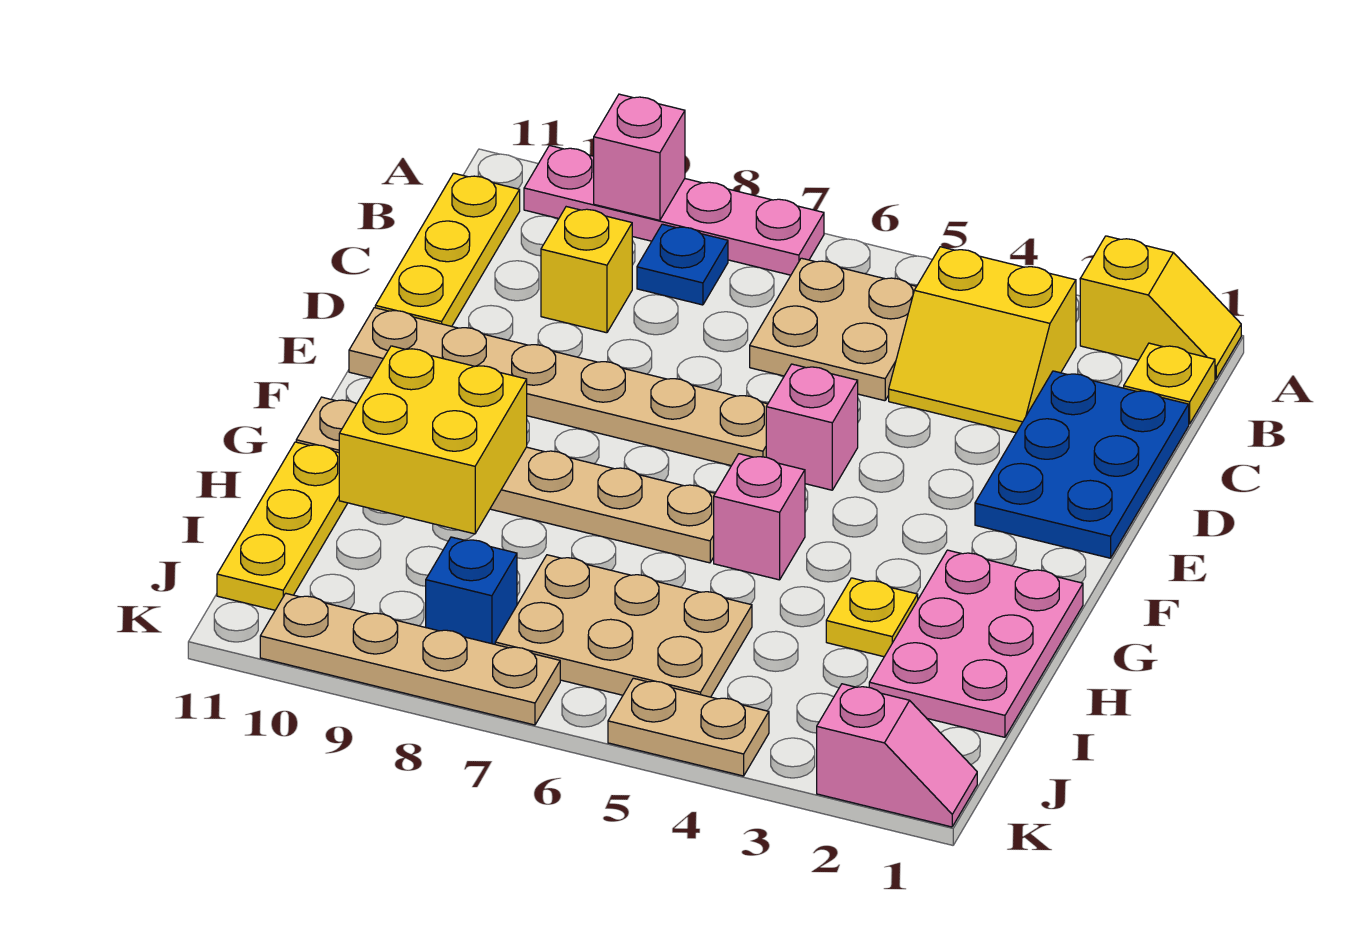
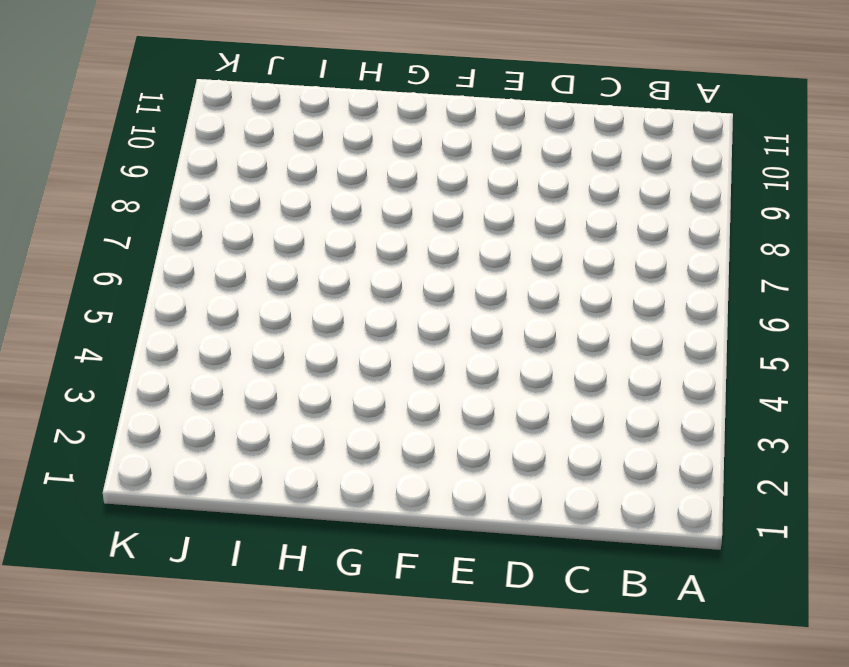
none -> yellow slope A1:A2 level 1 top 2
none -> pink plate A7:A10 level 1
none -> yellow plate B1 level 1

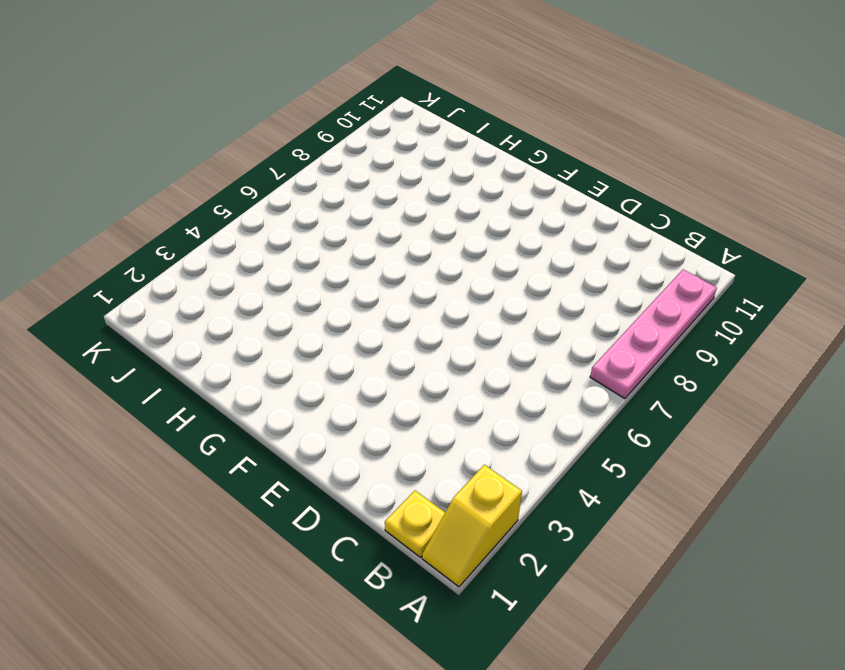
none -> yellow slope B3:C4 level 1 top B
none -> tan plate B5:C6 level 1
none -> blue plate B8 level 1

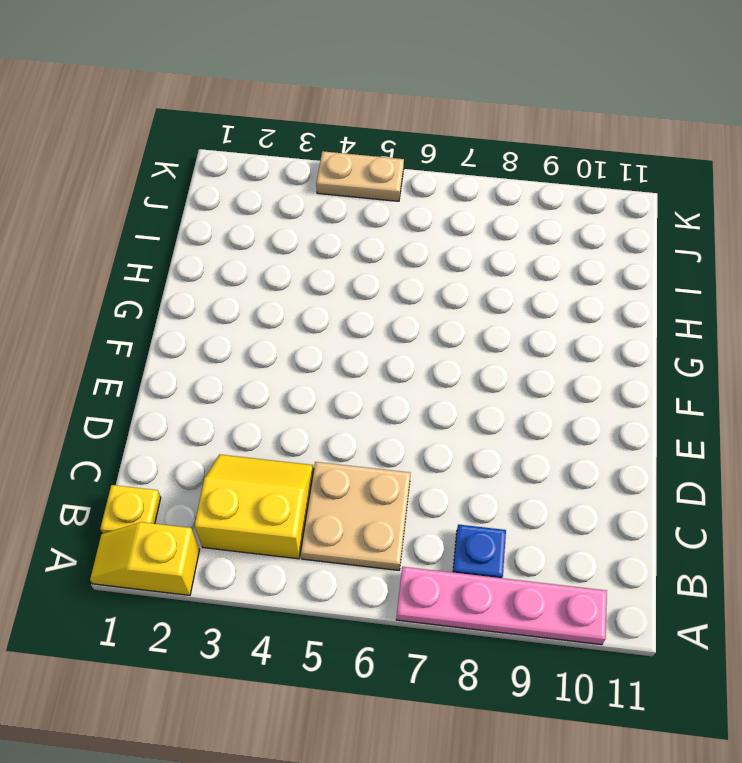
none -> yellow plate B11:D11 level 1
none -> blue plate C1:E2 level 1
none -> yellow brick C9 level 1

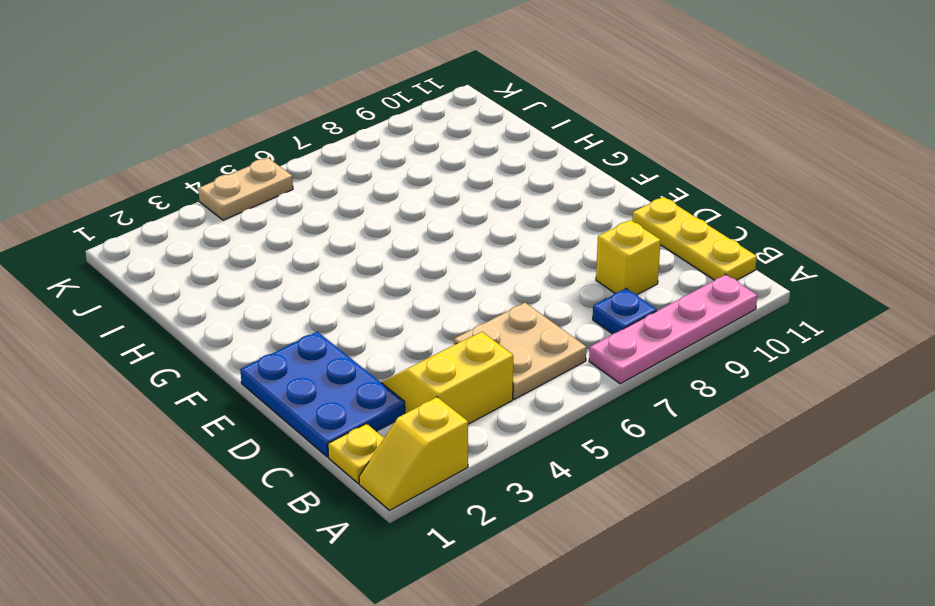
none -> pink brick E5 level 1
none -> tan plate E6:E11 level 1
none -> pink plate G1:I2 level 1

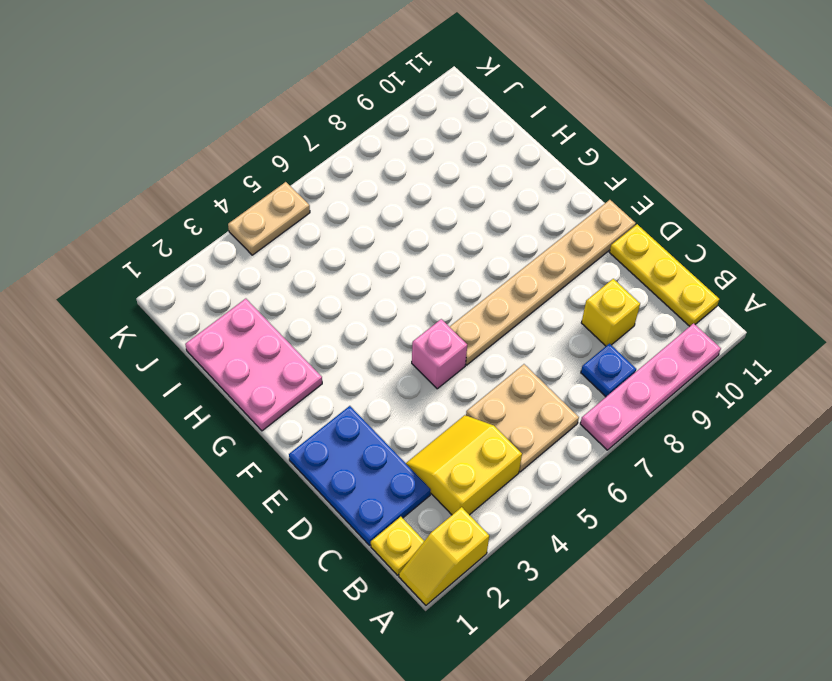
none -> pink brick G5 level 1
none -> tan plate G6:G11 level 1
none -> yellow plate H3 level 1

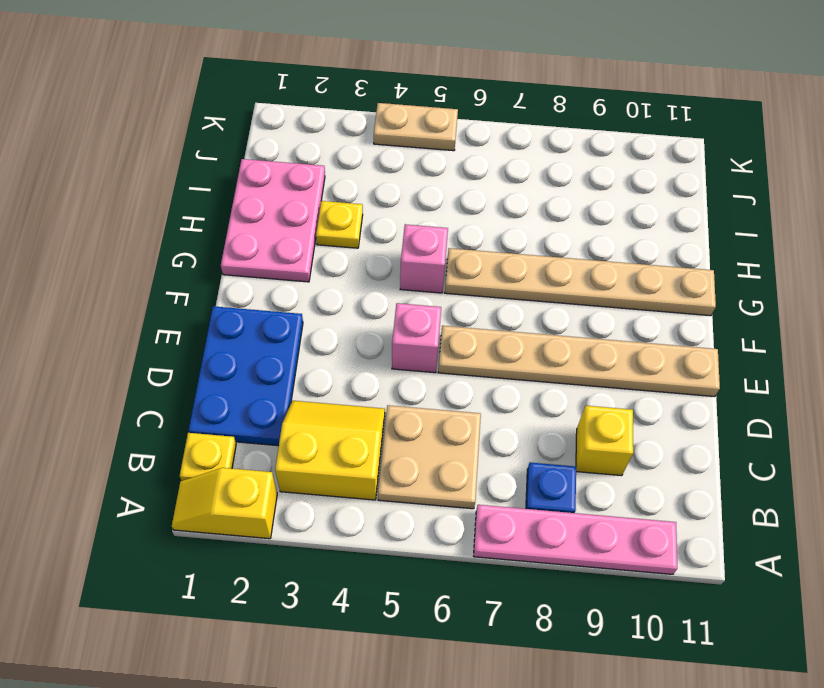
none -> yellow plate B11:D11 level 1
none -> yellow plate H11:J11 level 1
none -> tan plate I5:J7 level 1

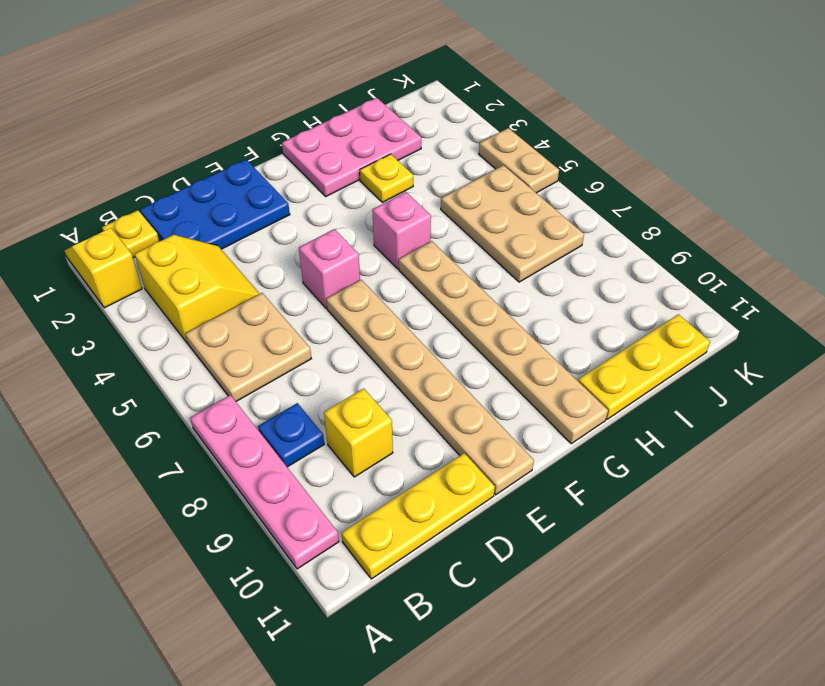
none -> blue brick J8 level 1
none -> pink slope K1:K2 level 1 top 2
none -> tan plate K7:K10 level 1

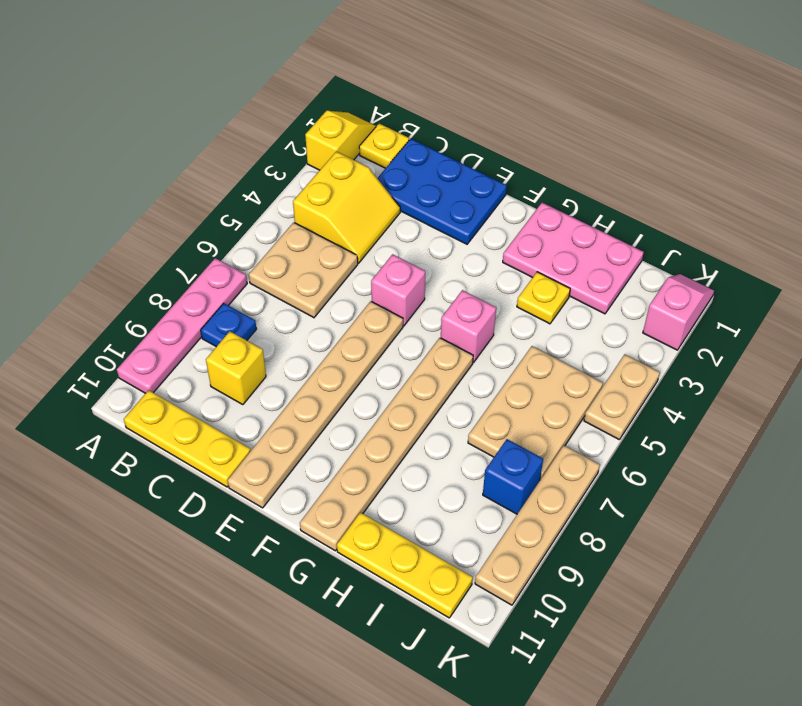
none -> pink brick A9 level 2
none -> yellow brick G9:H10 level 2

